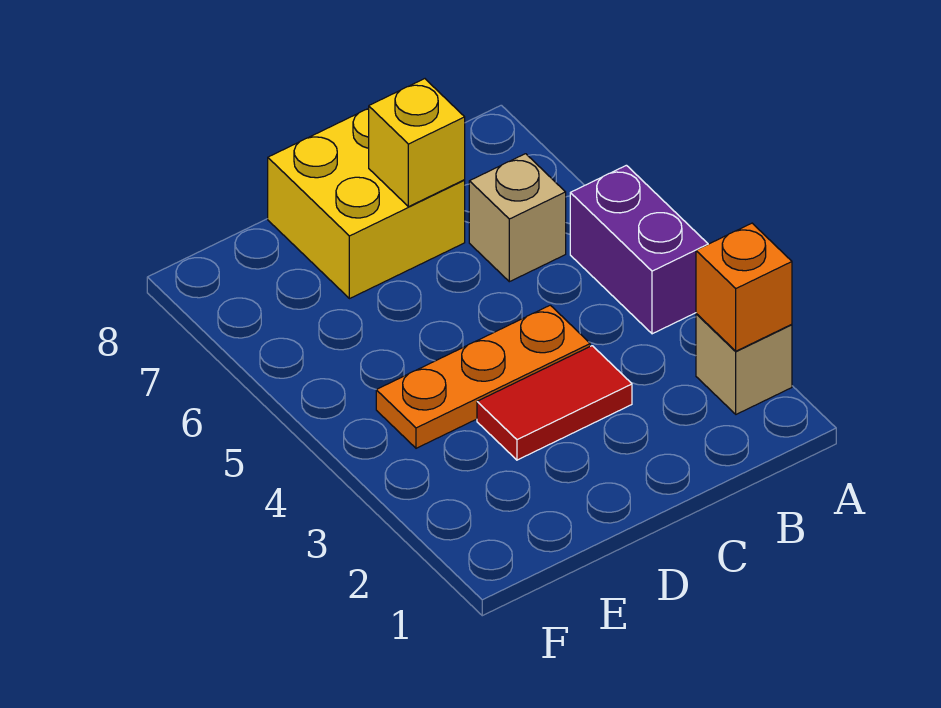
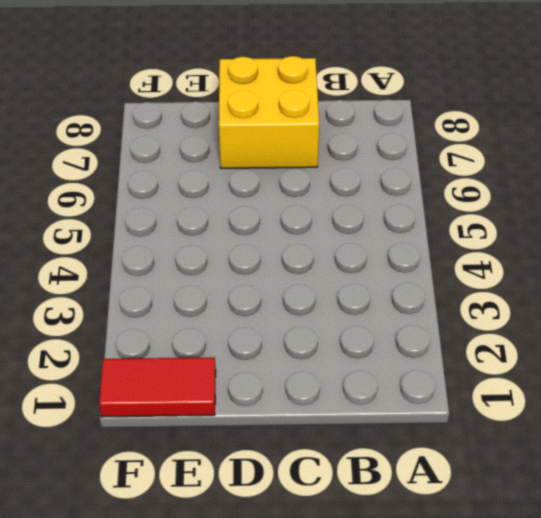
red tile E1:F1 level 1 -> red tile C3:D3 level 1
none -> tan brick A2 level 1
none -> purple brick A4:A5 level 1

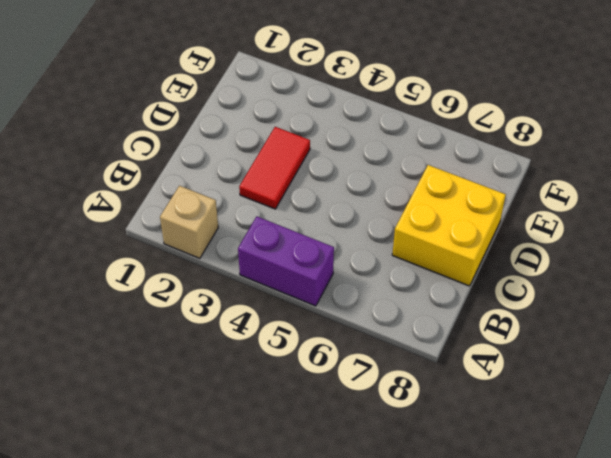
none -> tan brick B6 level 1
none -> orange plate C4:E4 level 1

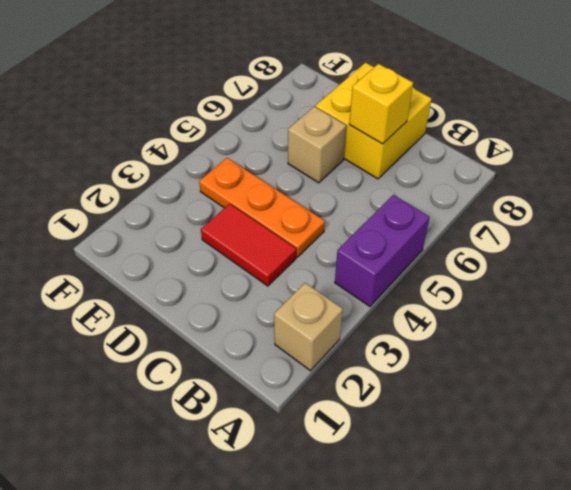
tan brick D6 level 1 -> tan brick B6 level 1
none -> orange brick A2 level 2

